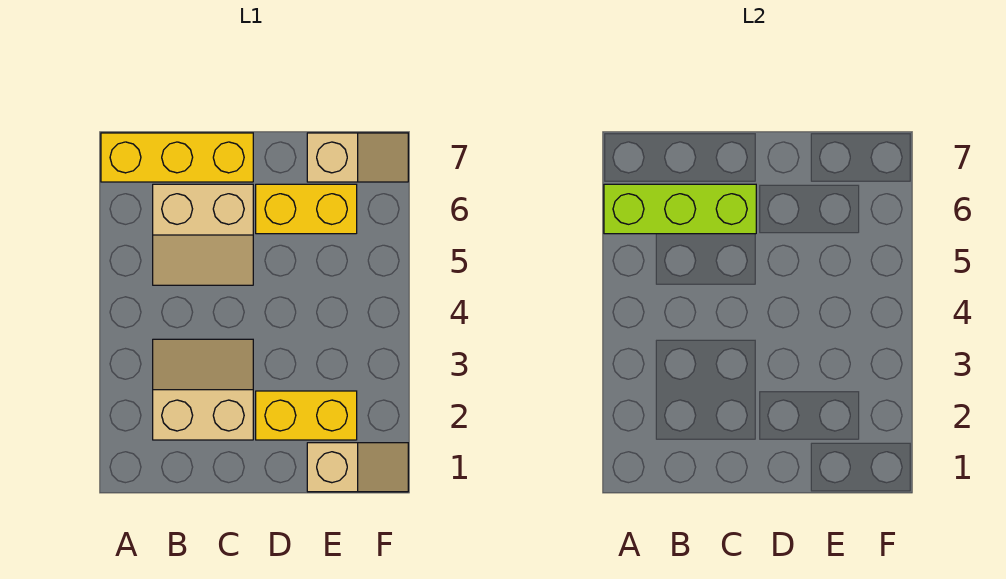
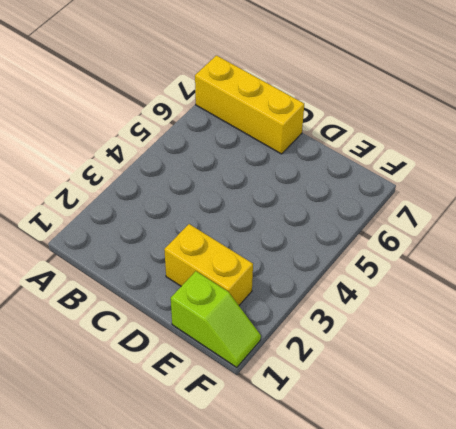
lime slope E1:F1 level 1 top E -> tan slope E1:F1 level 1 top E
none -> tan slope B2:C3 level 1 top 2
none -> tan slope B5:C6 level 1 top 6

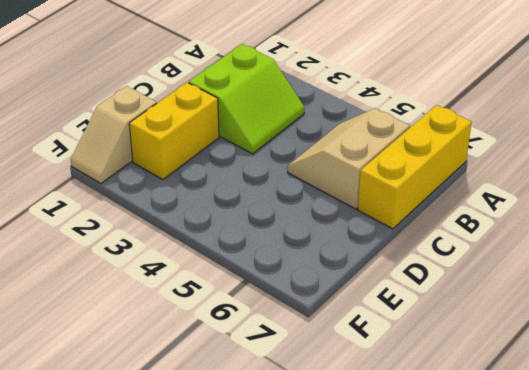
lime slope B2:C3 level 1 top 2 -> tan slope B2:C3 level 1 top 2
none -> yellow brick D6:E6 level 1
none -> tan slope E7:F7 level 1 top E

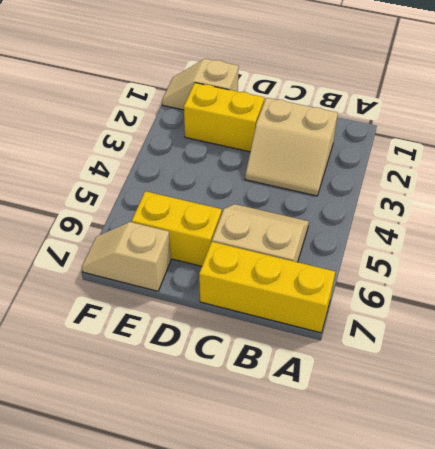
none -> lime brick A6:C6 level 2

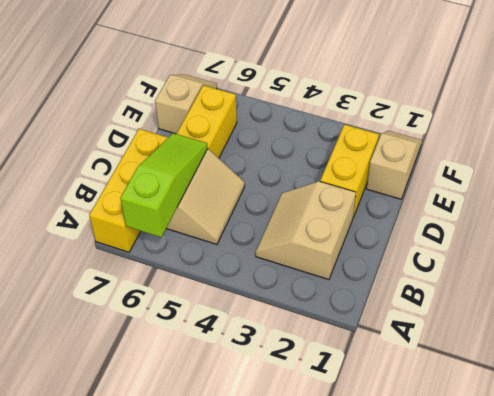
lime slope A6:C6 level 2 top A -> lime brick A6:C6 level 2

